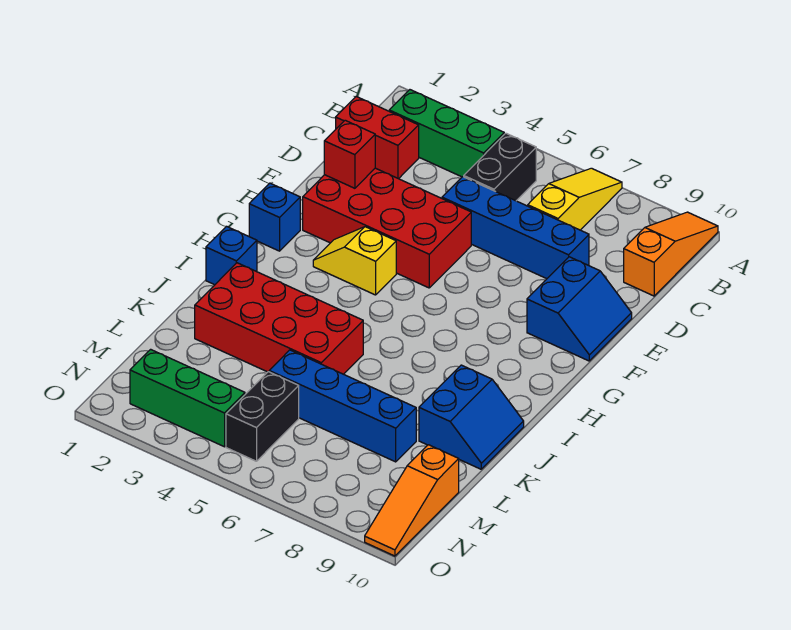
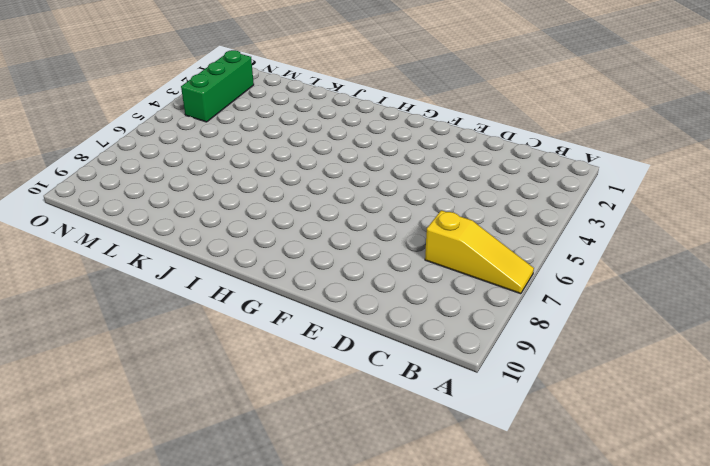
none -> orange slope A10:C10 level 1 top C
none -> green brick B2:B4 level 1
none -> black brick B5:C5 level 1

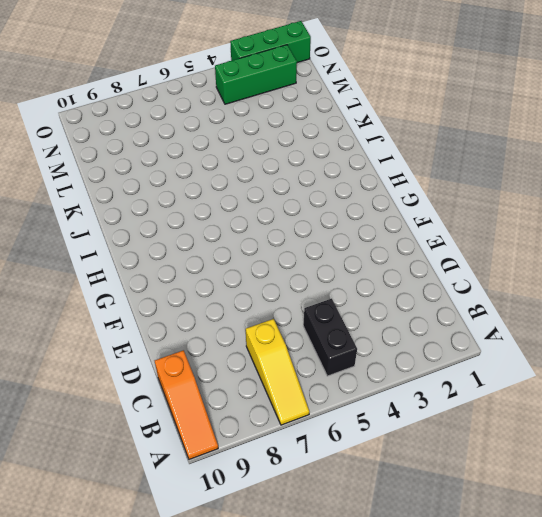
green brick O1:O3 level 1 -> green brick B2:B4 level 1
none -> red brick C1:C2 level 1
none -> blue brick D5:D8 level 1
none -> red brick E2:F5 level 1

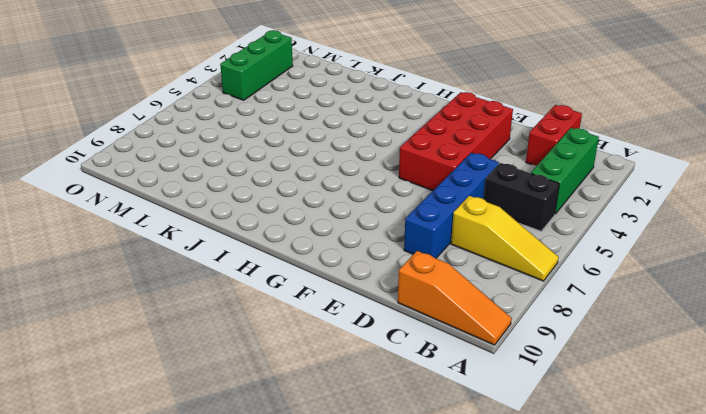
none -> blue slope E9:F10 level 1 top 9
none -> blue brick G1 level 1
none -> yellow slope G3:G4 level 1 top 4

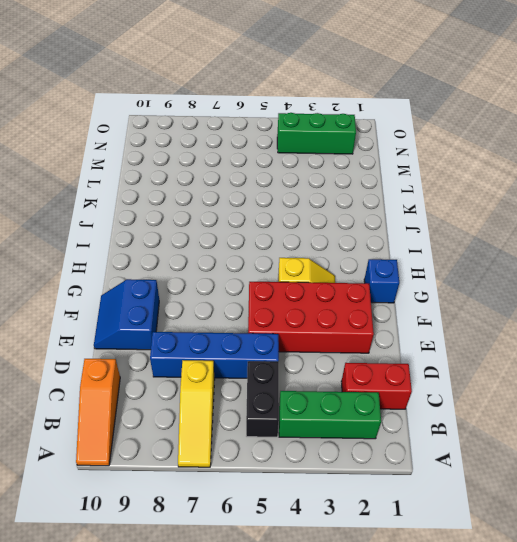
none -> blue brick I1 level 1
none -> red brick J2:K5 level 1
none -> blue slope J9:K10 level 1 top 9

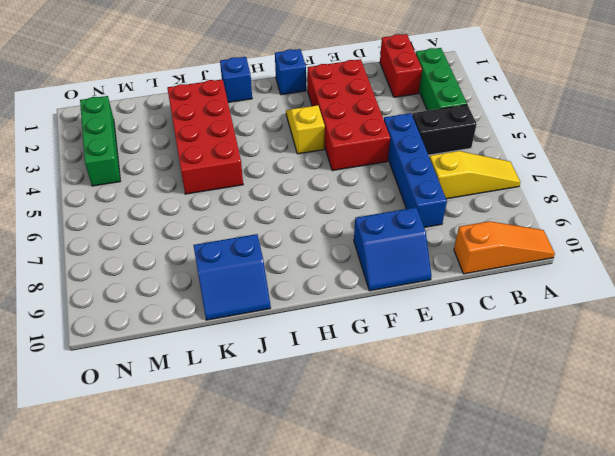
none -> blue brick L5:L8 level 1
none -> black brick M5:N5 level 1
none -> orange slope M10:O10 level 1 top M

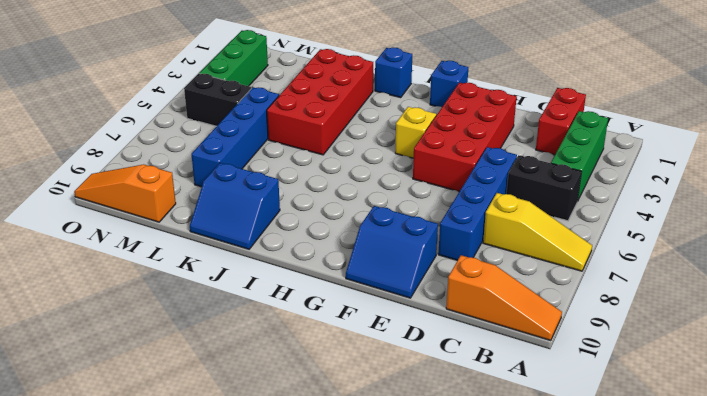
none -> red brick E2 level 2

